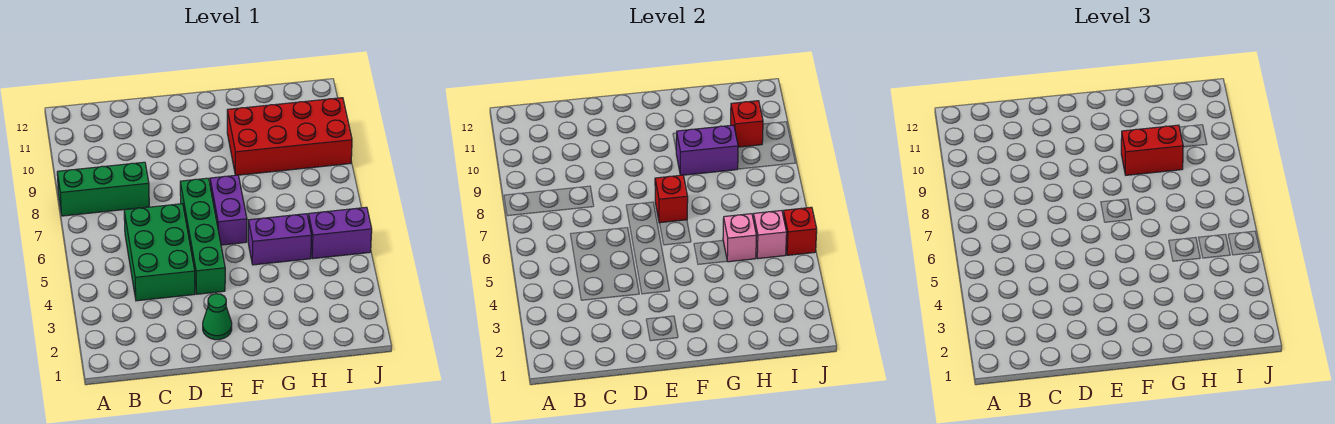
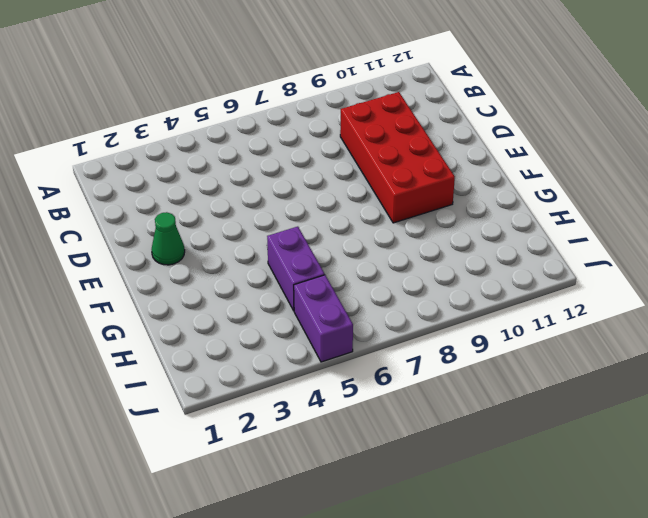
red brick C9:F10 level 1 -> red brick G9:J10 level 1
none -> green brick A8:C8 level 1
none -> green brick C4:D6 level 1
none -> green brick E4:E7 level 1

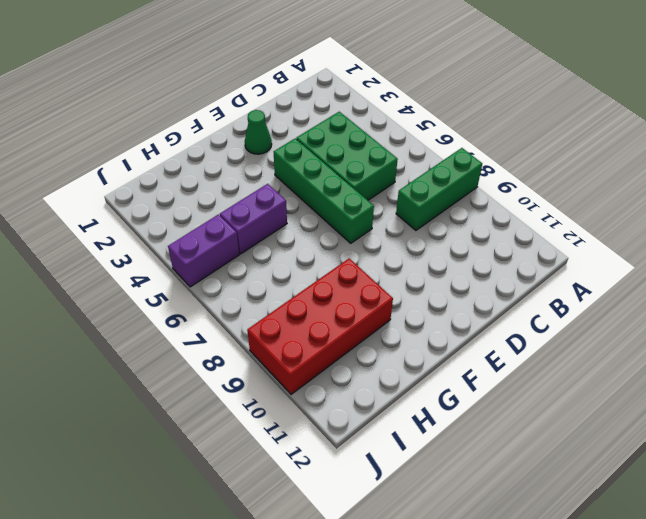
none -> purple brick F6:F7 level 1
none -> red brick F7 level 2
none -> purple brick G9:H9 level 2

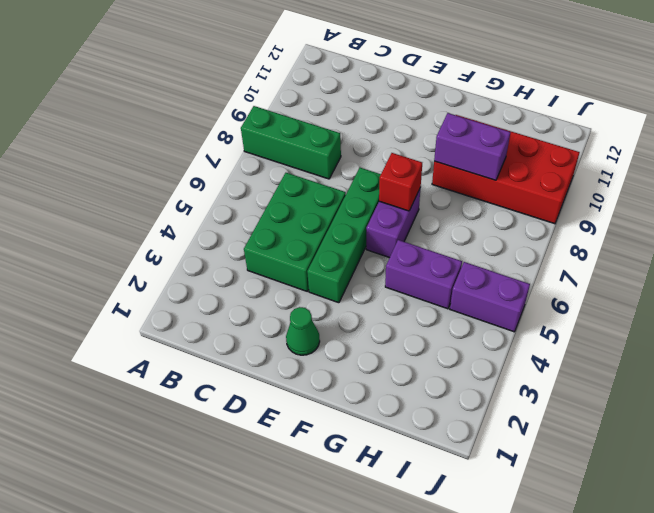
none -> pink brick H5 level 2
none -> pink brick I5 level 2
none -> red brick I10 level 2

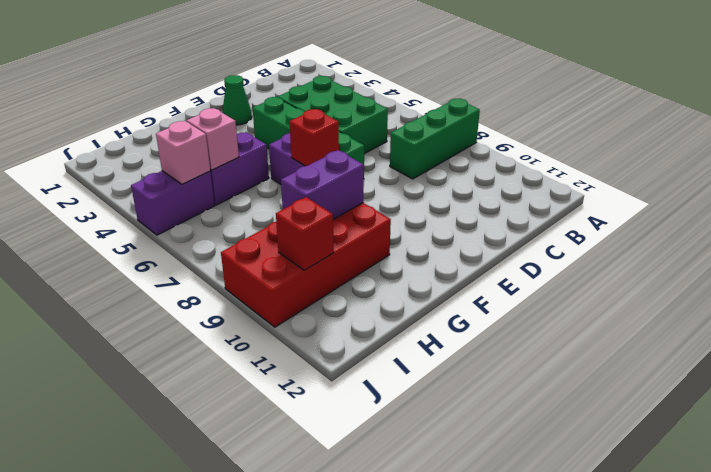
none -> red brick J5 level 2
none -> red brick G9:H9 level 3

